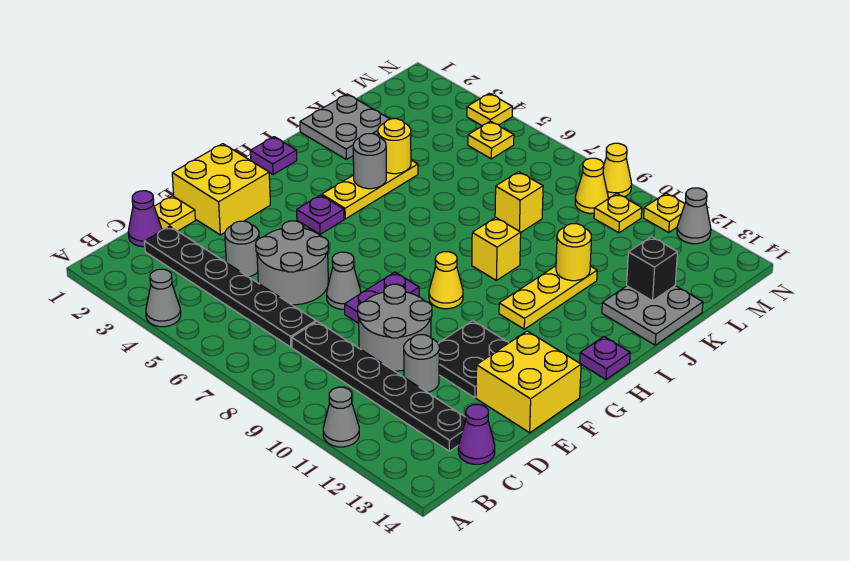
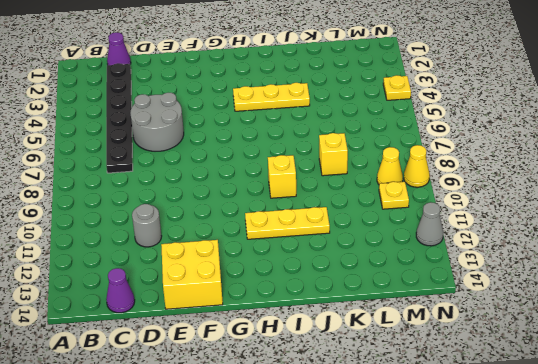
none -> grey cone A4 level 1
none -> grey cone A11 level 1
none -> black plate C8:C13 level 1
none -> yellow plate D1 level 1

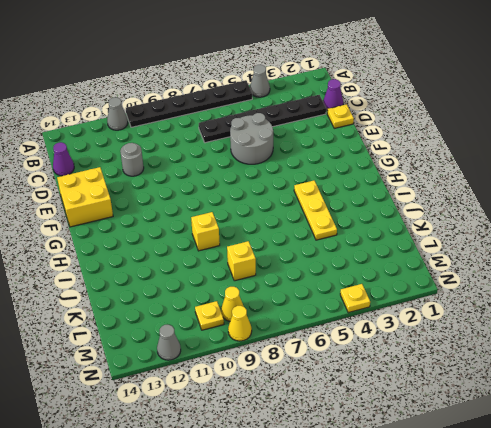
black plate A5:A10 level 1 -> black plate C8:C13 level 1
none -> grey round brick D4 level 1
none -> grey round brick D9:E10 level 1
none -> yellow brick E1:F2 level 1
none -> grey cone E7 level 1

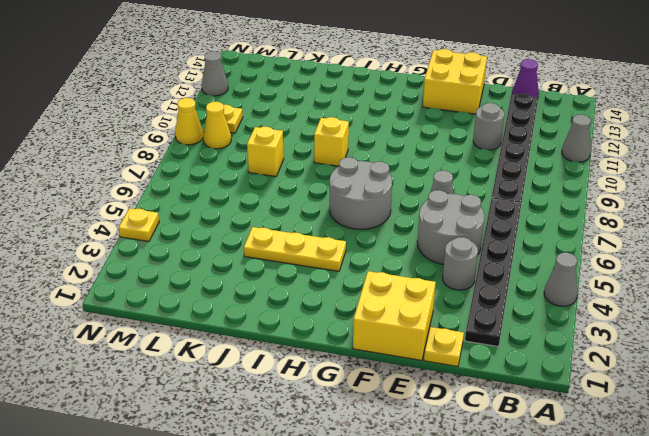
grey round brick G6:H7 level 1 -> grey round brick D9:E10 level 1
none -> purple cone C1 level 1
none -> purple plate E8:F8 level 1
none -> black plate E11:F12 level 1
none -> purple plate G4 level 1

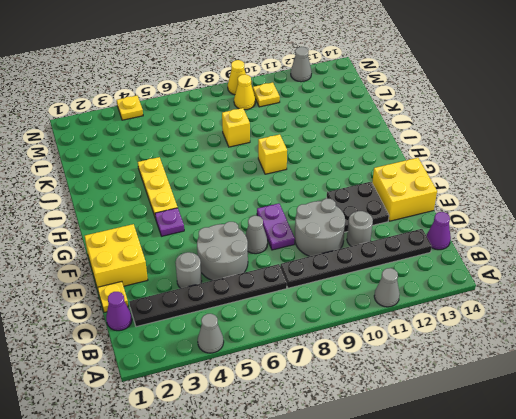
none -> yellow cone G9 level 1
none -> purple plate H1 level 1
none -> yellow plate H11:J11 level 1
none -> purple plate H14 level 1

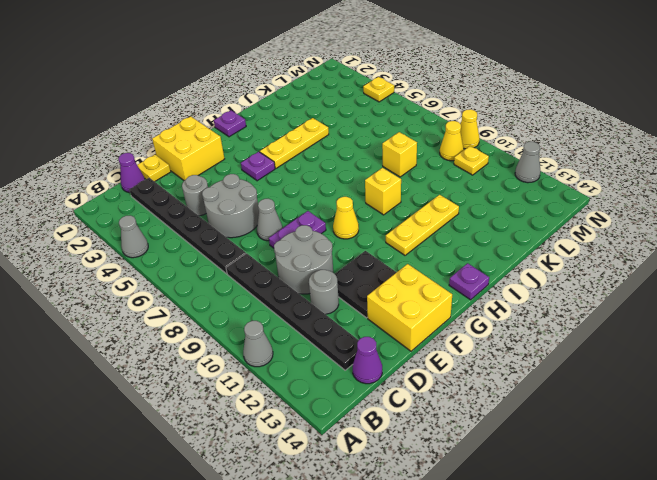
none -> grey plate J1:K2 level 1
none -> grey plate J13:K14 level 1
none -> yellow plate M5 level 1
none -> yellow plate N11 level 1

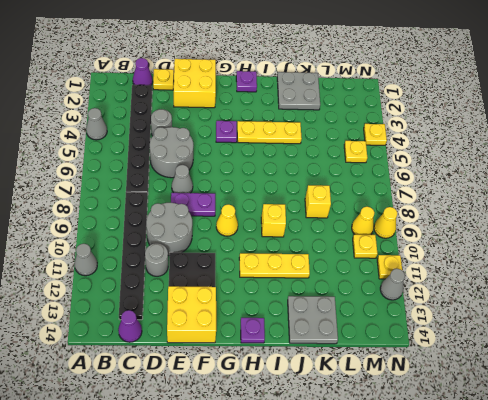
none -> grey round brick I4 level 2
none -> yellow round brick J4 level 2
none -> yellow round brick J11 level 2
none -> black brick K13 level 2

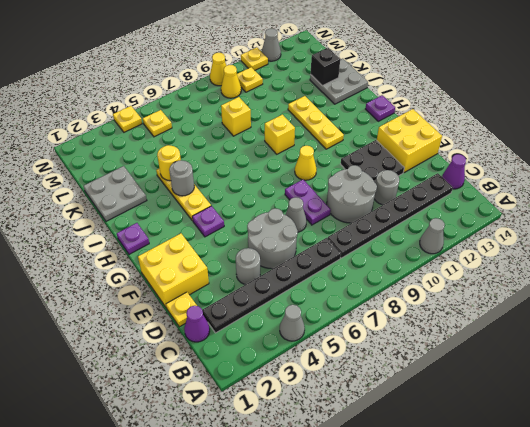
none -> yellow round brick J11 level 2

